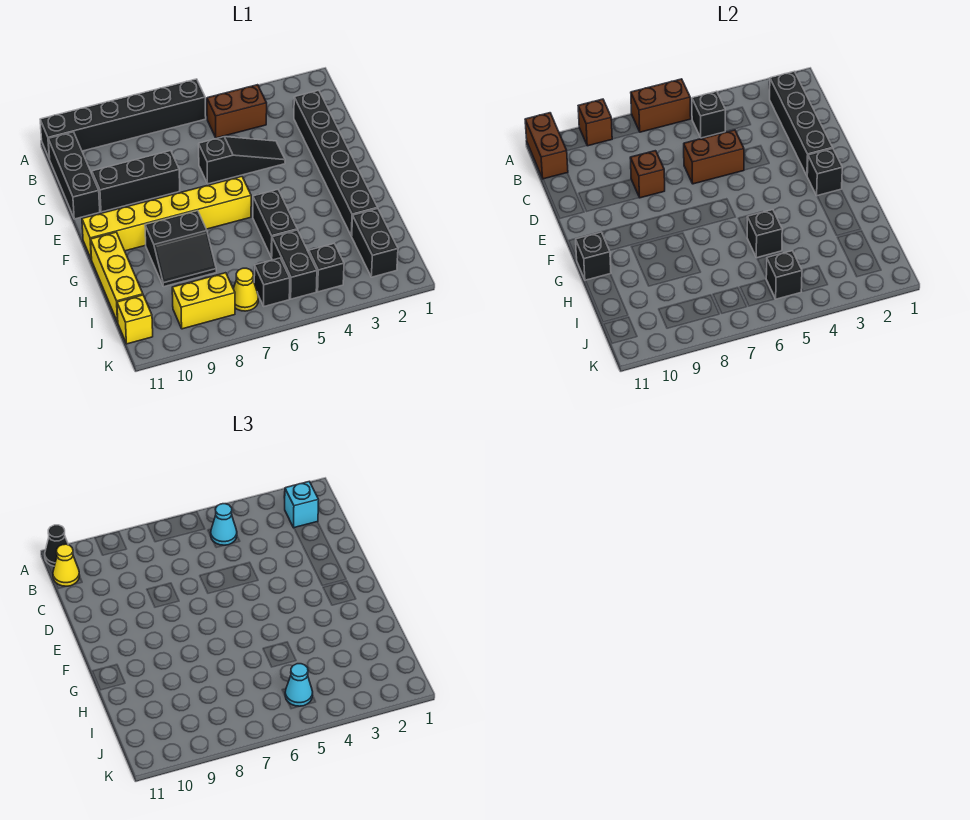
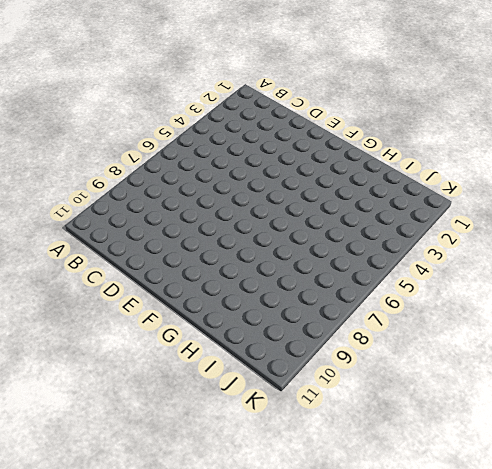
none -> black brick A6:A11 level 1
none -> brown brick B4:B5 level 1
none -> black brick B11:D11 level 1
none -> black brick C2:H2 level 1

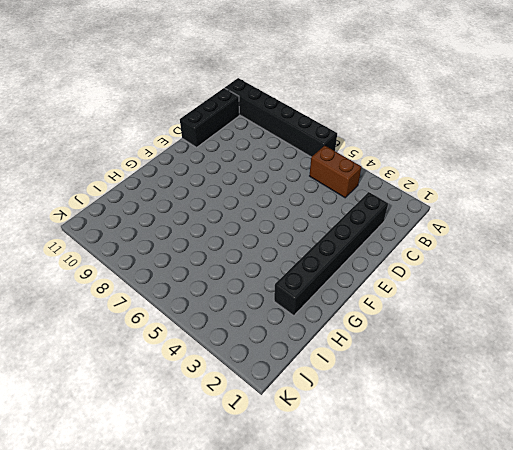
none -> black slope D4:D6 level 1 top 6
none -> black brick D8:D10 level 1
none -> yellow brick F6:F11 level 1
none -> black brick G5:H5 level 1

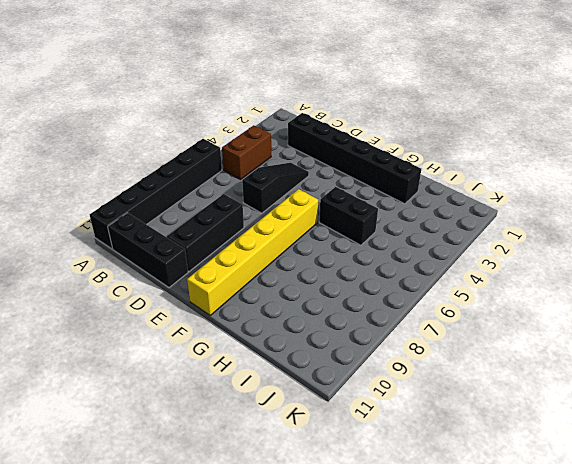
none -> black slope G8:H9 level 1 top G
none -> yellow brick G11:I11 level 1
none -> black brick I2:J2 level 1
none -> black brick I5:J5 level 1

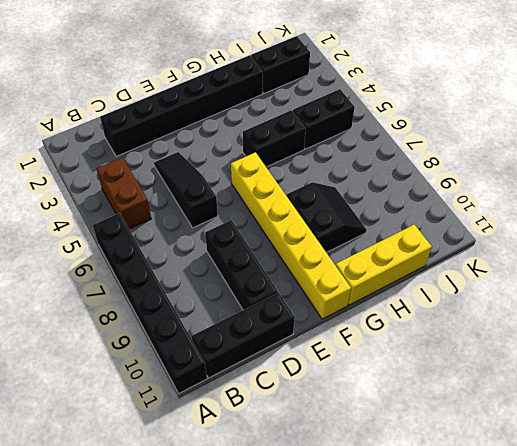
none -> black brick J4 level 1
none -> black brick J6 level 1
none -> yellow cone J7 level 1
none -> yellow brick J8:J9 level 1

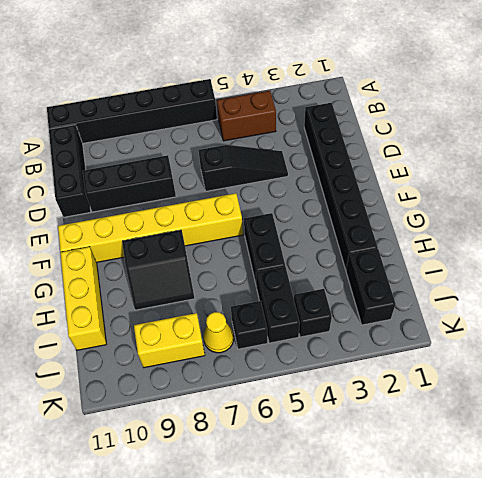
none -> yellow brick J11 level 1
none -> brown brick A6:A7 level 2
none -> brown brick A9 level 2
none -> brown brick A11:B11 level 2

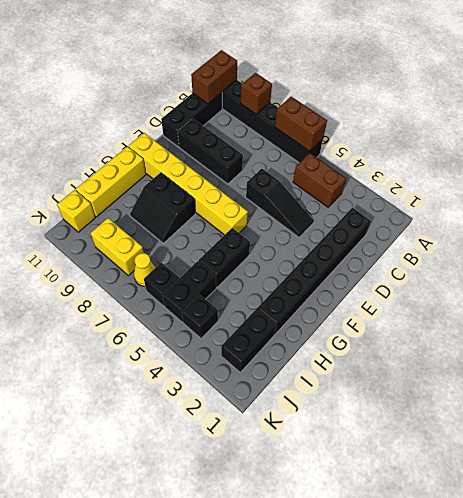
none -> black brick B2:E2 level 2
none -> black brick B5 level 2
none -> brown brick D5:D6 level 2
none -> brown brick D8 level 2

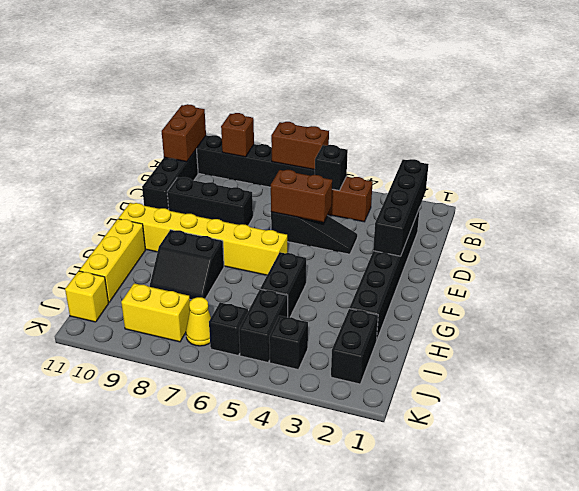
none -> brown brick D8 level 2
none -> black brick F2 level 2
none -> black brick G11 level 2
none -> black brick H5 level 2

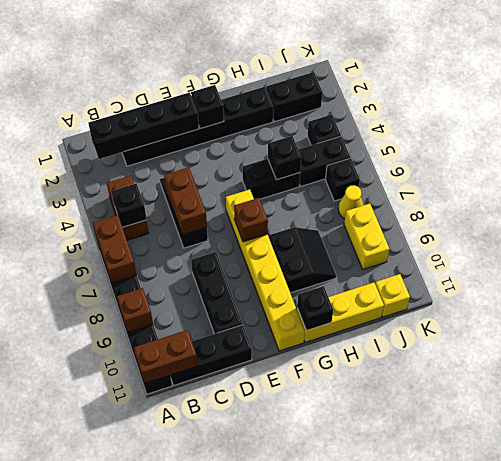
brown brick F7 level 2 -> brown brick D8 level 2
none -> black brick J5 level 2
none -> black cone A11 level 3
none -> cyan brick B2 level 3
none -> cyan cone B5 level 3

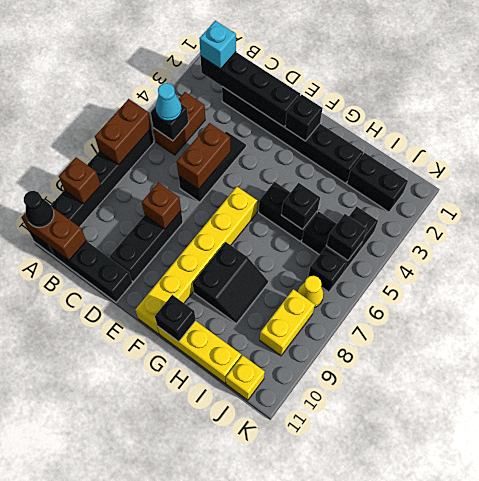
none -> yellow cone B11 level 3
none -> cyan cone J5 level 3

